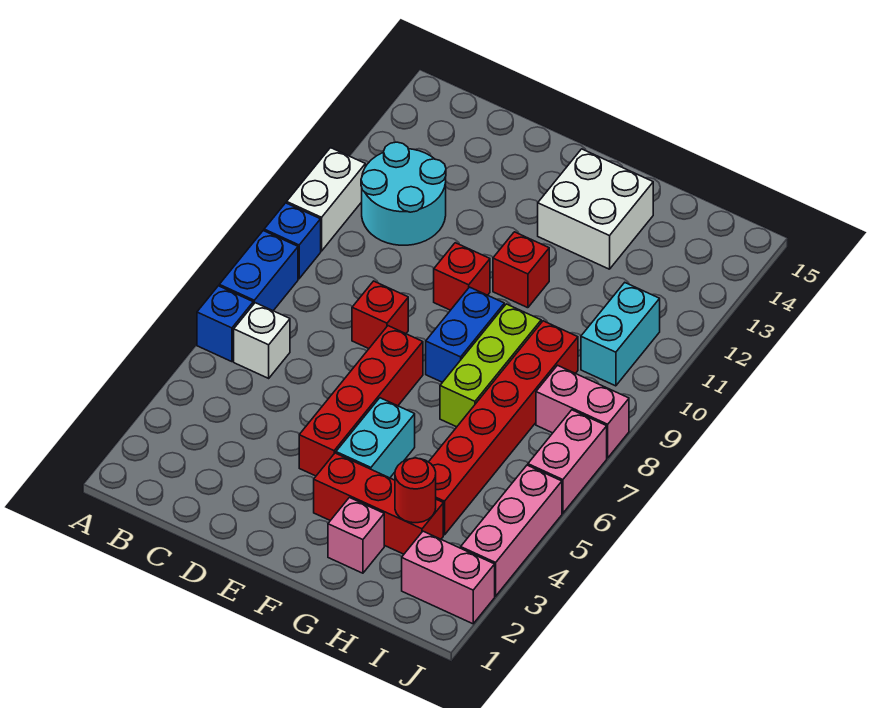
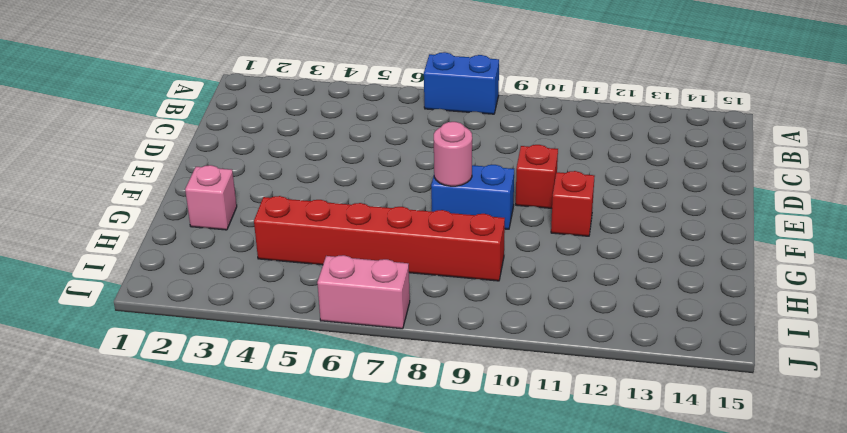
pink round brick F8 level 2 -> none
none -> blue brick A6 level 1
none -> blue brick A9 level 1
none -> white brick A10:A11 level 1

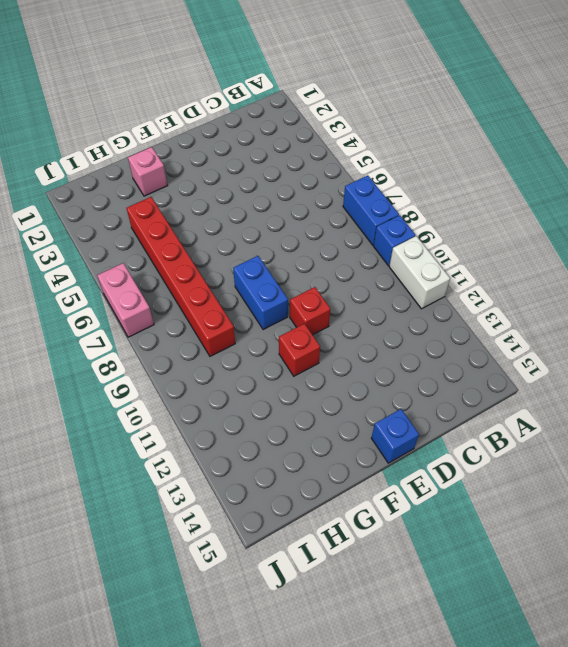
blue brick E15 level 1 -> blue brick A6 level 1
none -> white brick B6 level 1
none -> cyan round brick B11:C12 level 1
none -> red brick D8 level 1

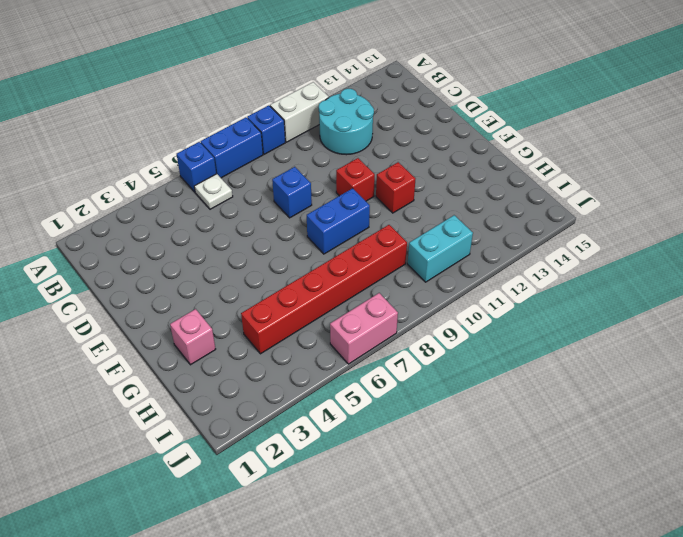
white plate B6 level 1 -> white brick B6 level 1
blue brick D8 level 1 -> red brick D8 level 1
none -> red brick E4:E7 level 1
none -> red brick F3:H3 level 1
none -> cyan brick F4:F5 level 1

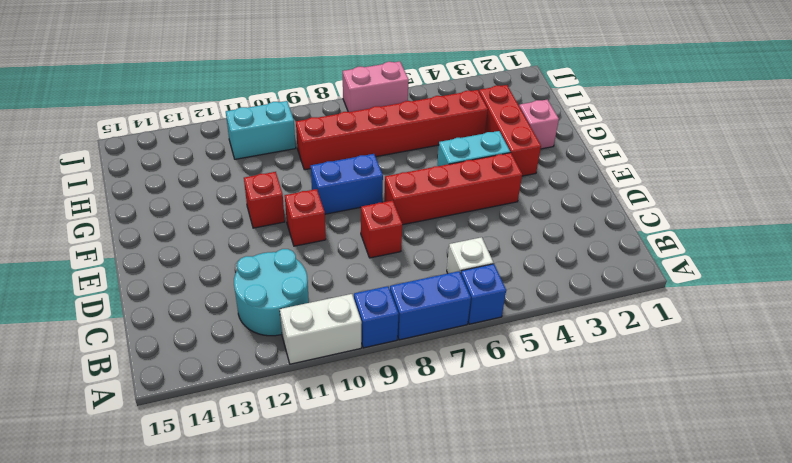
none -> white brick F13:G14 level 1
none -> lime brick G7:G9 level 1
none -> pink brick I2:J2 level 1

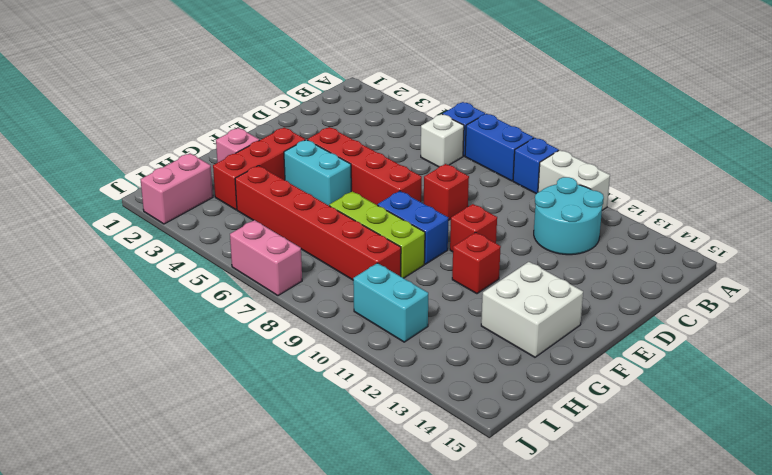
none -> pink brick I8:J8 level 1
none -> pink brick J3:J5 level 1
none -> red round brick H3 level 2

